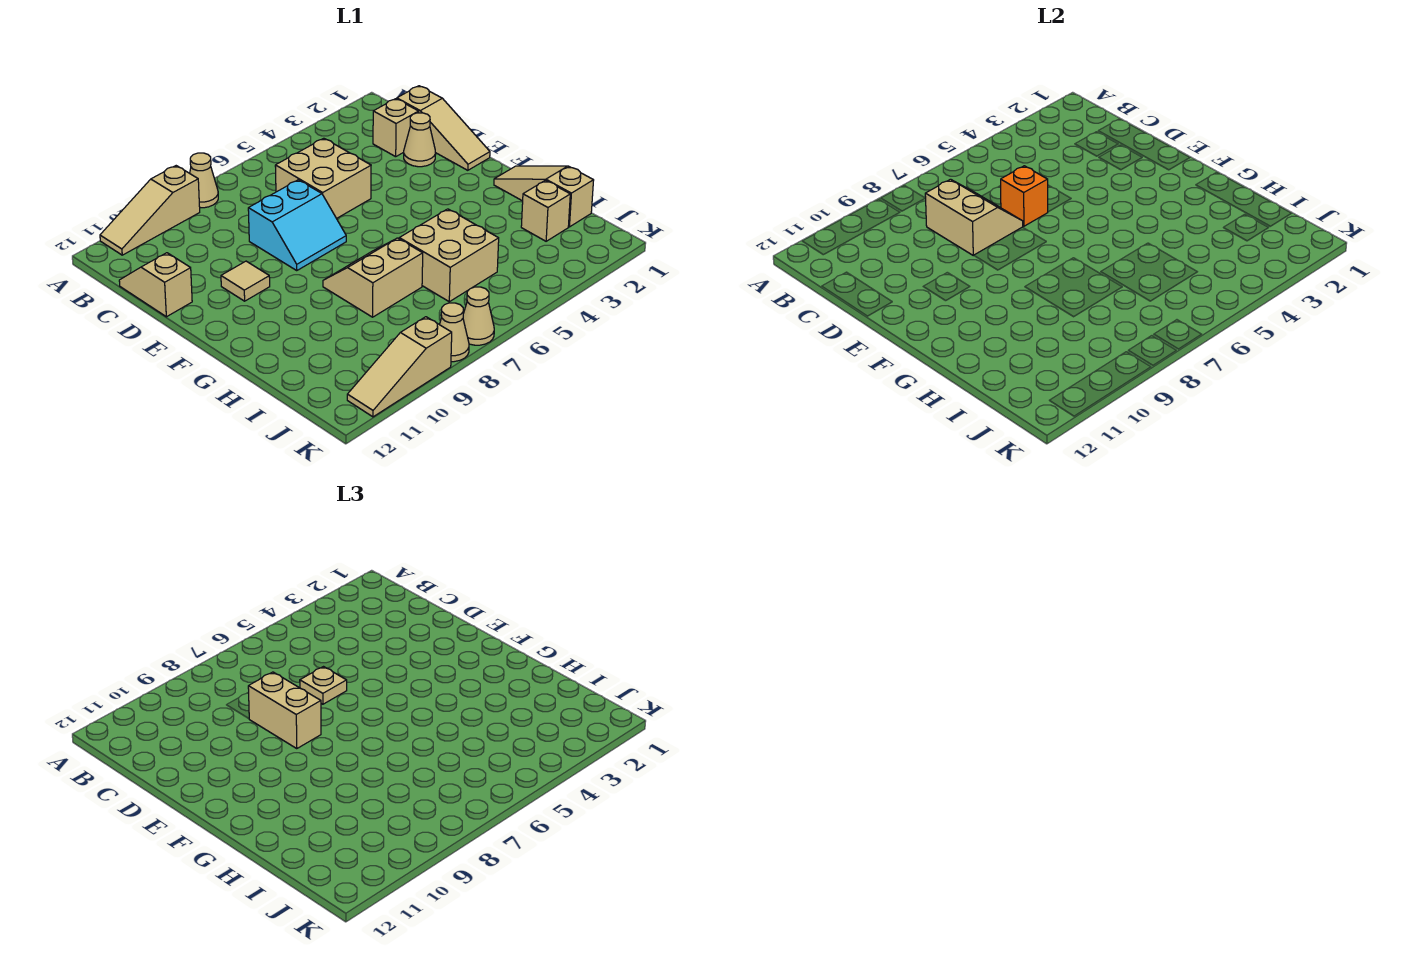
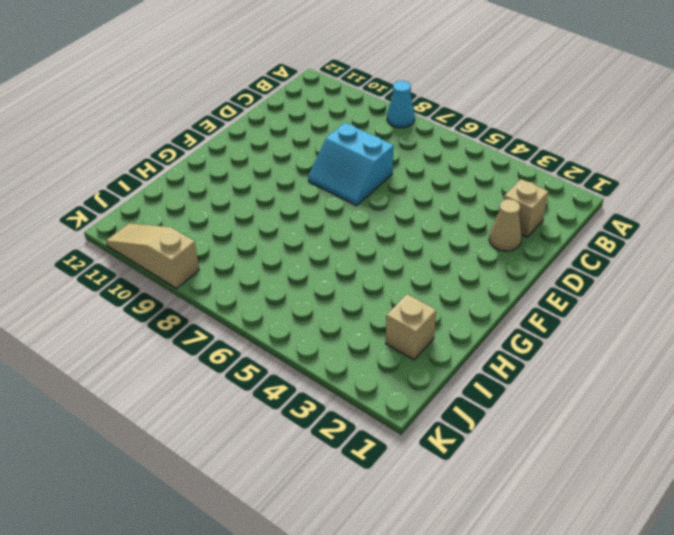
cyan cone A8 level 1 -> tan cone A8 level 1
none -> tan slope A9:A11 level 1 top 9
none -> tan slope C1:E1 level 1 top C
none -> tan brick C5:D6 level 1

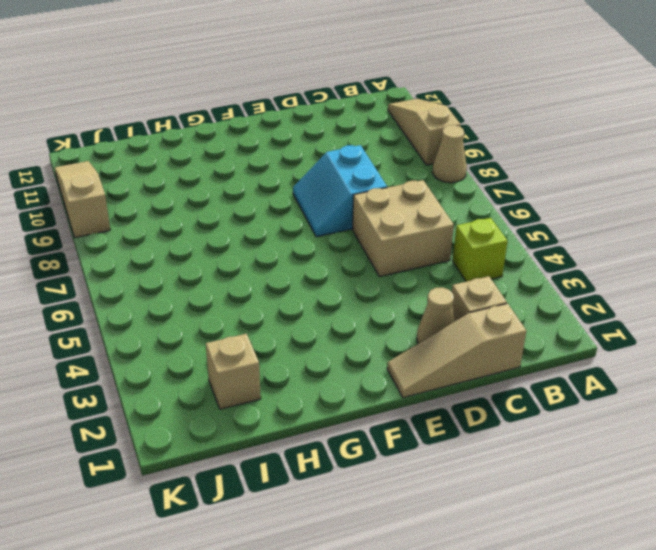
lime brick B4 level 1 -> none
none -> tan slope C12:D12 level 1 top D
none -> tan tile E10 level 1
none -> tan slope G1:I1 level 1 top I

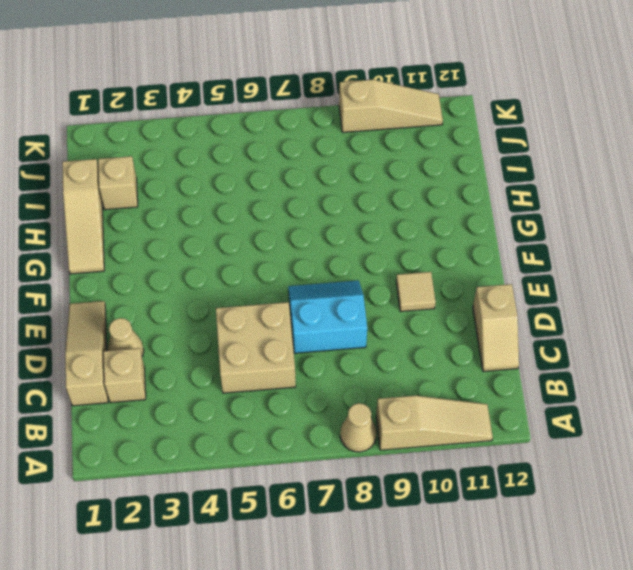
none -> tan slope G7:H8 level 1 top H
none -> tan brick H5:I6 level 1
none -> tan cone K7 level 1

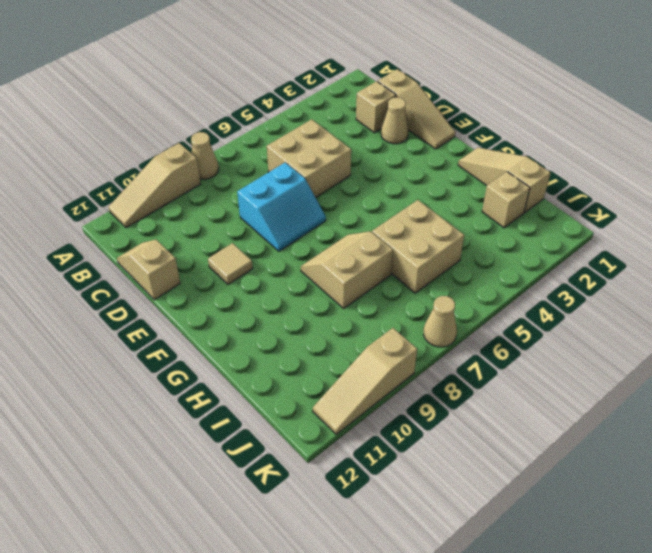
none -> tan cone K8 level 1
none -> tan slope C7:D8 level 2 top 8
none -> orange brick D6 level 2

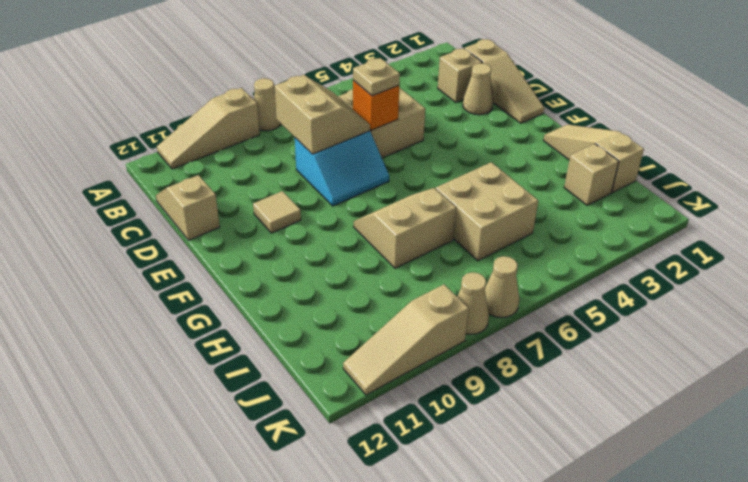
none -> tan brick D8:E8 level 3

